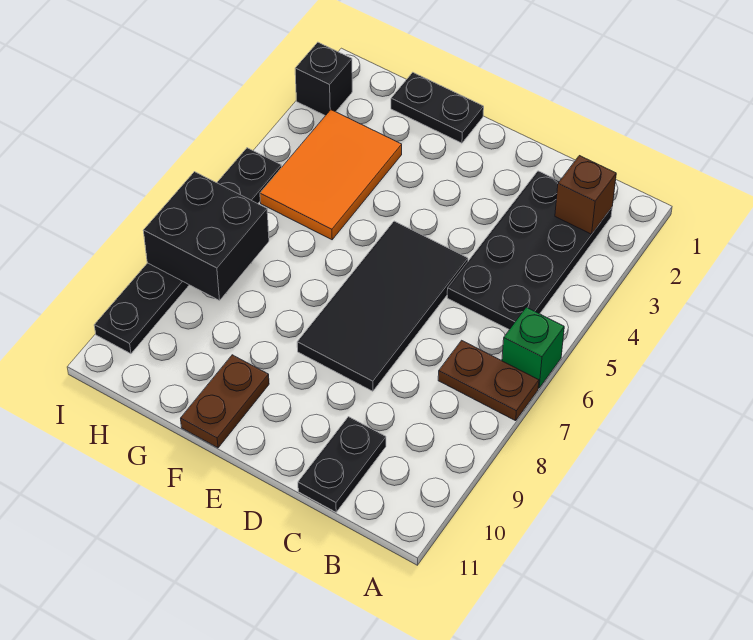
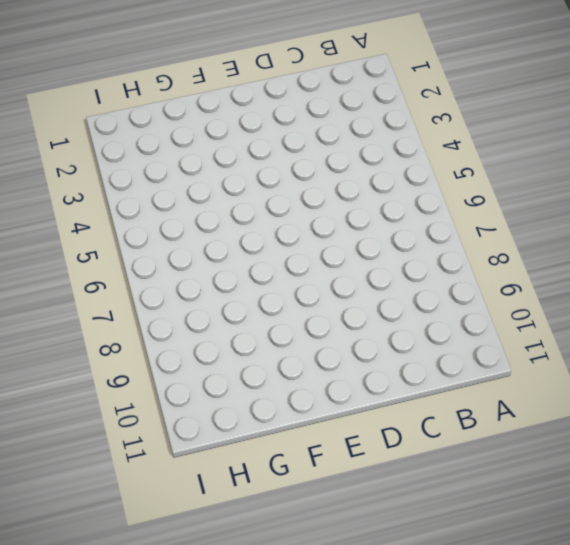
none -> green brick A6 level 1
none -> brown plate A7:B7 level 1
none -> black plate B2:C5 level 1

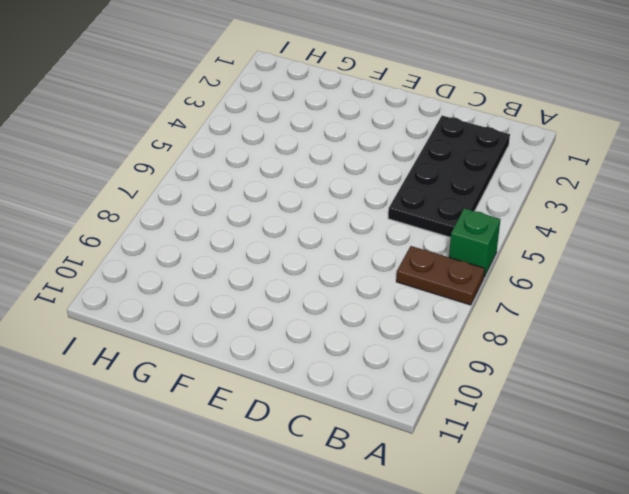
none -> black plate C10:C11 level 1
none -> black tile D5:E8 level 1
none -> black plate F1:G1 level 1

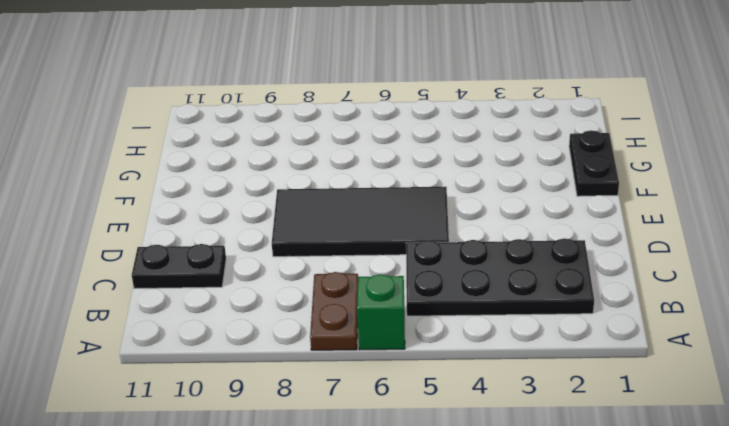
none -> brown plate F10:F11 level 1
none -> orange tile G3:H5 level 1
none -> black brick I2 level 1

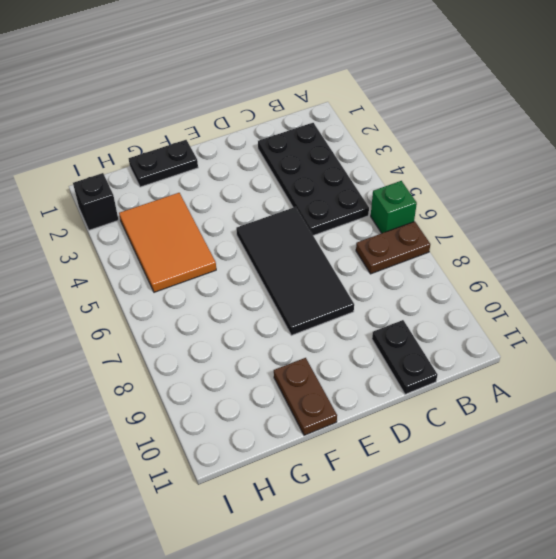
none -> black plate I5:I10 level 1
none -> brown brick B2 level 2
none -> black brick H7:I8 level 2

